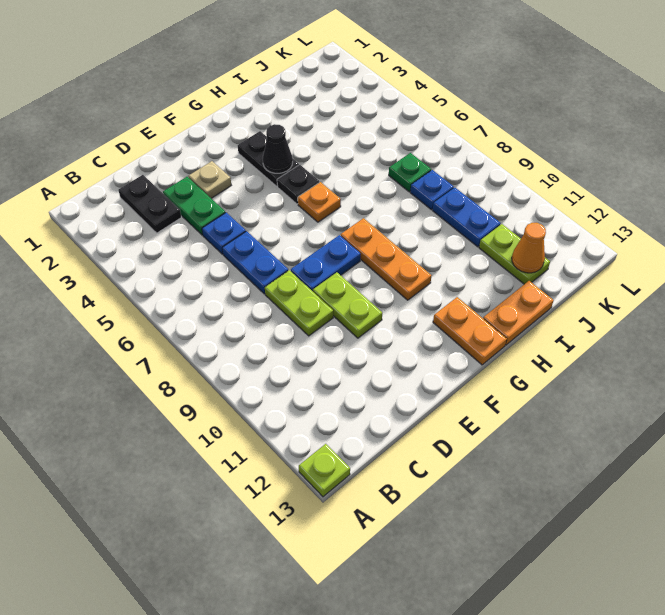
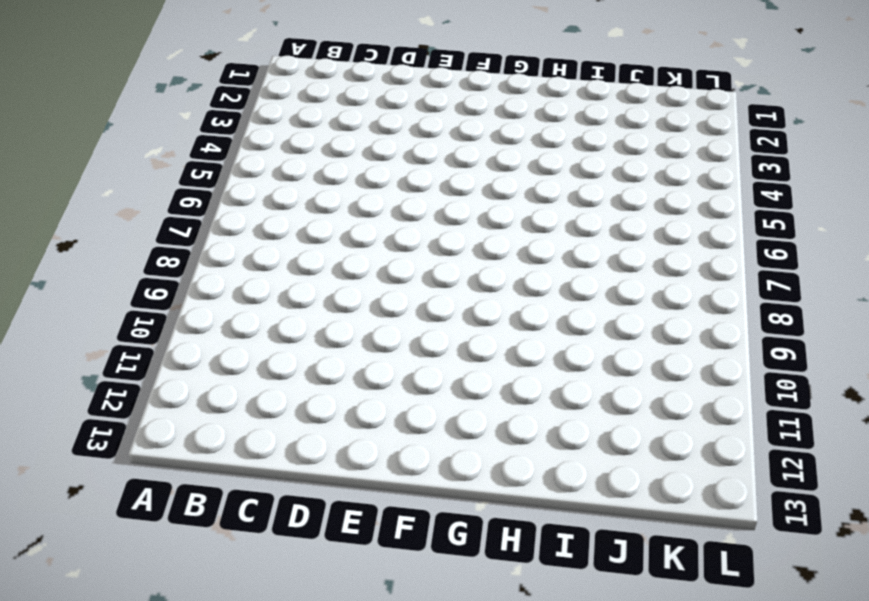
none -> lime plate A13 level 1
none -> black plate C2:C3 level 1
none -> green plate D3:D4 level 1

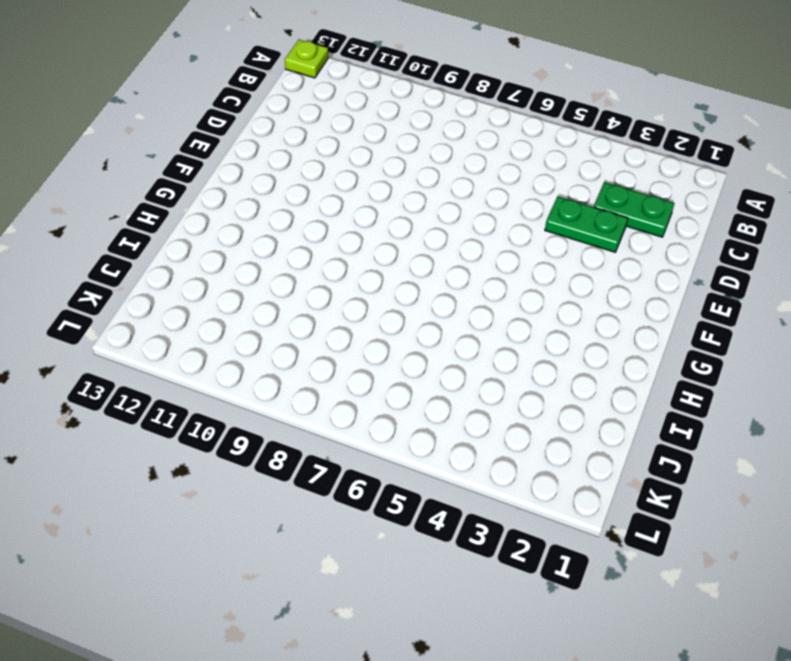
green plate C2:C3 level 1 -> black plate C2:C3 level 1
none -> blue plate D5 level 1
none -> blue plate D6:D7 level 1
none -> lime plate D8:D9 level 1

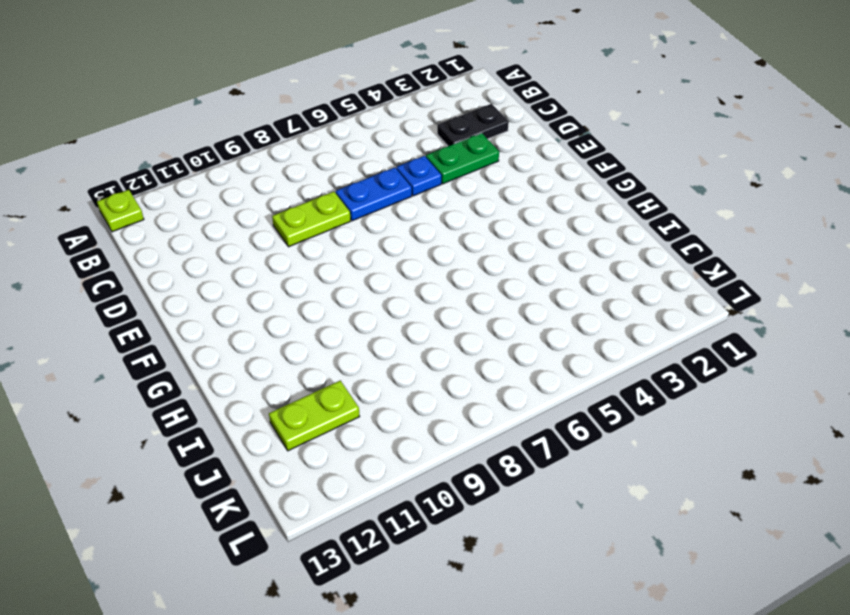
none -> tan plate E3 level 1
none -> blue plate E8:F8 level 1
none -> lime plate E9:E10 level 1

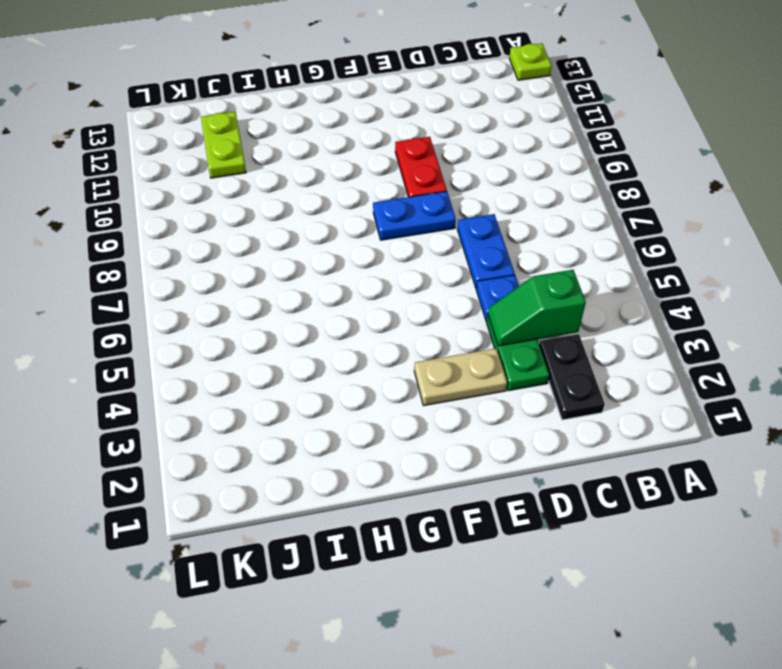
green slope C4:D4 level 2 top C -> none
tan plate E3:F3 level 1 -> tan plate E3 level 1
red plate E9:E10 level 1 -> lime plate E9:E10 level 1
none -> lime plate D8:D9 level 1
none -> black plate G3:G4 level 1
none -> black plate G5 level 1

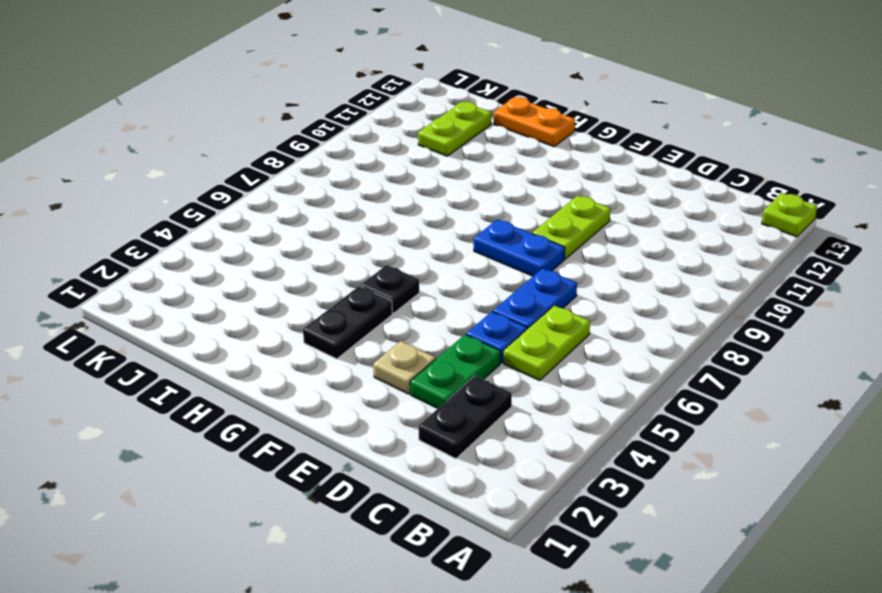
lime plate C5:C6 level 1 -> lime plate D8:D9 level 1
none -> orange plate G6 level 1
none -> orange plate G8:G10 level 1
none -> orange plate G12:G13 level 1

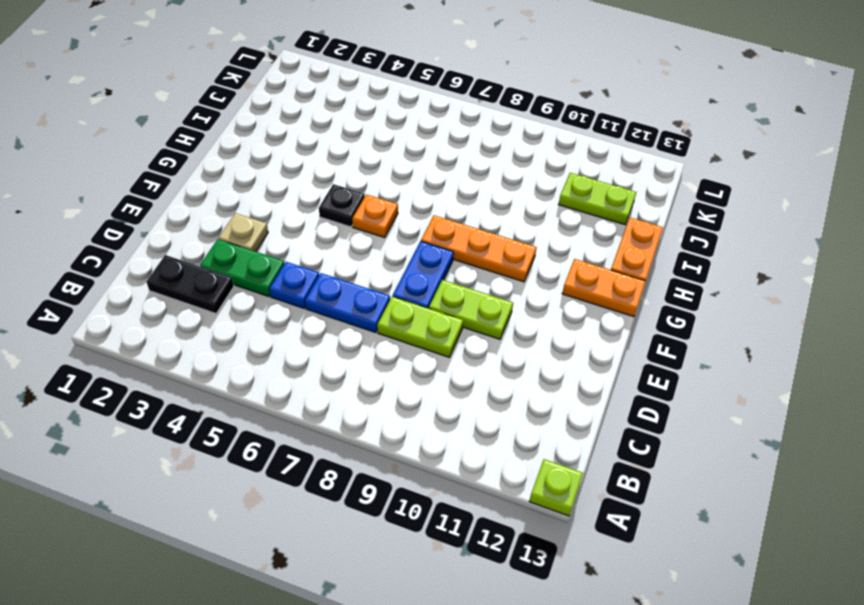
none -> black plate G3:G4 level 1
none -> green plate J7 level 1
none -> blue plate J8 level 1

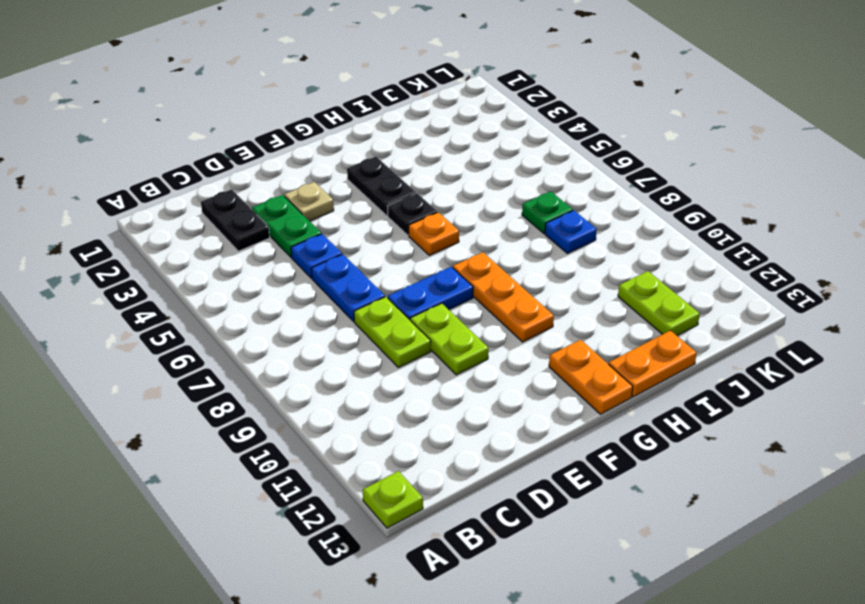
none -> blue plate J9:J10 level 1
none -> black cone G4 level 2
none -> orange cone J12 level 2

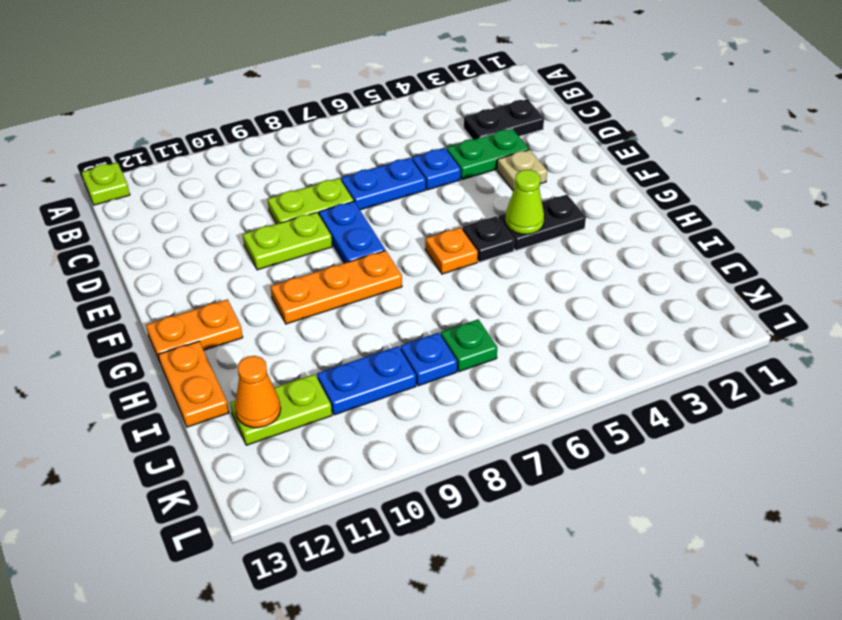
lime cone G4 level 2 -> black cone G4 level 2

